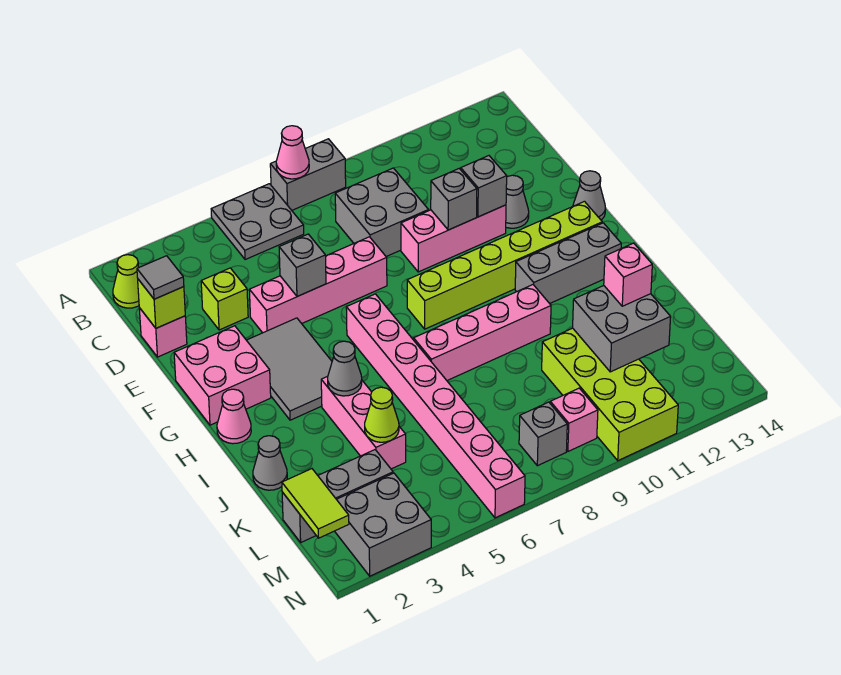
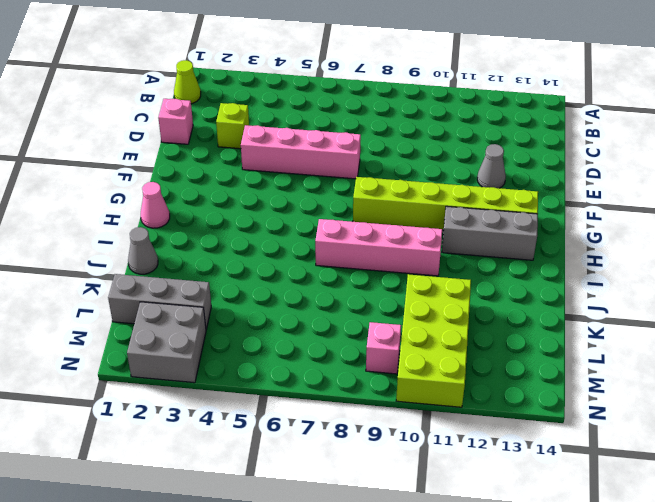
none -> grey plate A5:B6 level 1
none -> grey brick A7:A8 level 1
none -> grey brick C8:D9 level 1
none -> pink brick E9:E11 level 1

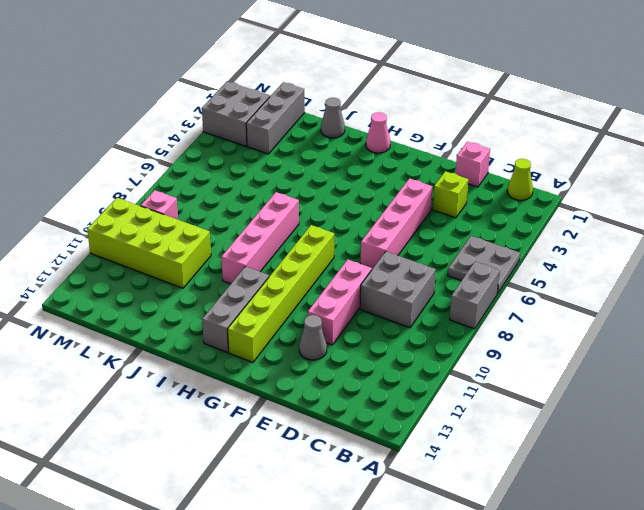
none -> pink brick F1:G2 level 1
none -> grey tile F3:H4 level 1
none -> grey cone F14 level 1
none -> pink brick G6:N6 level 1

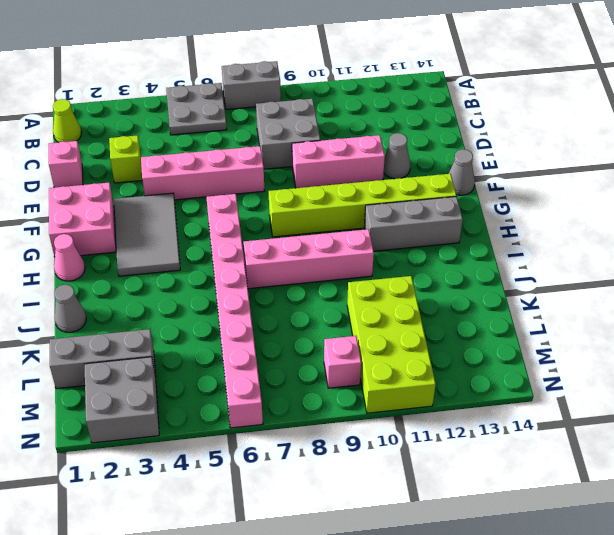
none -> pink brick I4:K4 level 1
none -> grey brick M8 level 1
none -> pink cone A7 level 2
none -> lime brick D1 level 2

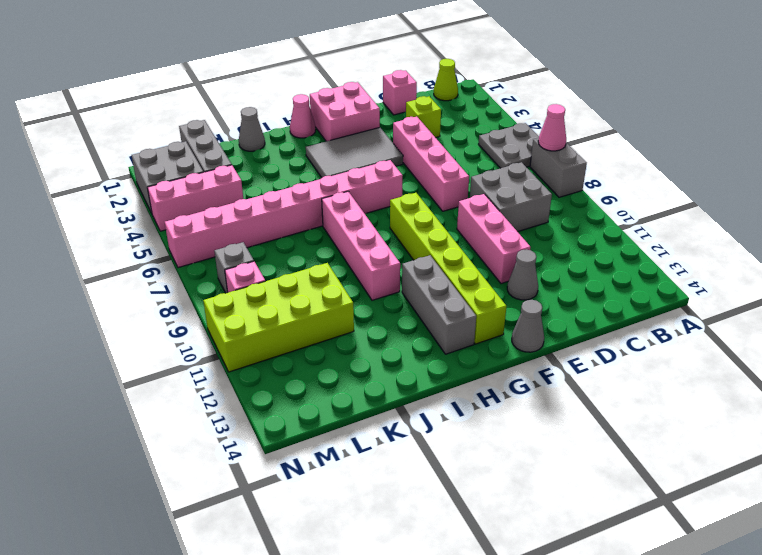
pink brick L4:N4 level 1 -> pink brick I4:K4 level 1
none -> lime brick D1 level 2
none -> grey brick E5 level 2
none -> grey brick E10 level 2
none -> grey brick E11 level 2

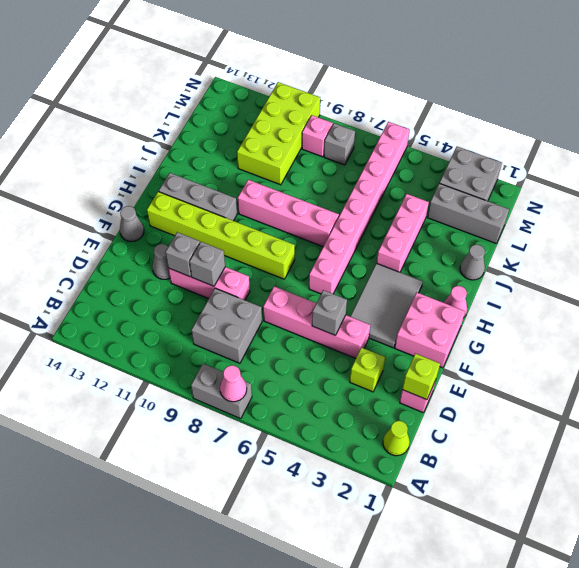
none -> grey plate A5:B6 level 1
none -> grey cone I4 level 2
none -> lime cone K4 level 2
none -> grey brick K11:L12 level 2

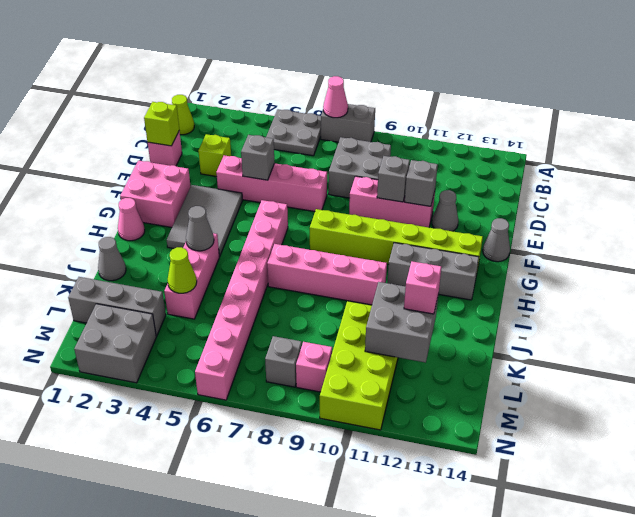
none -> lime tile L1:M1 level 2
none -> grey tile D1 level 3

